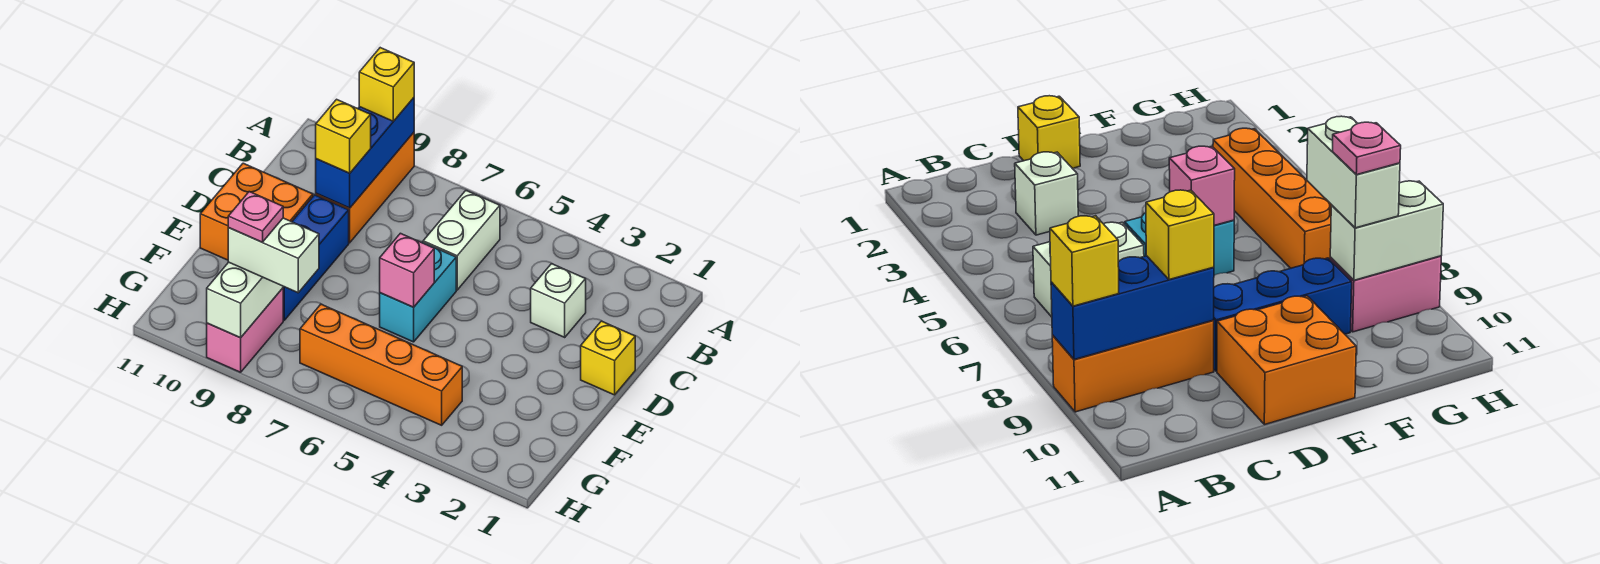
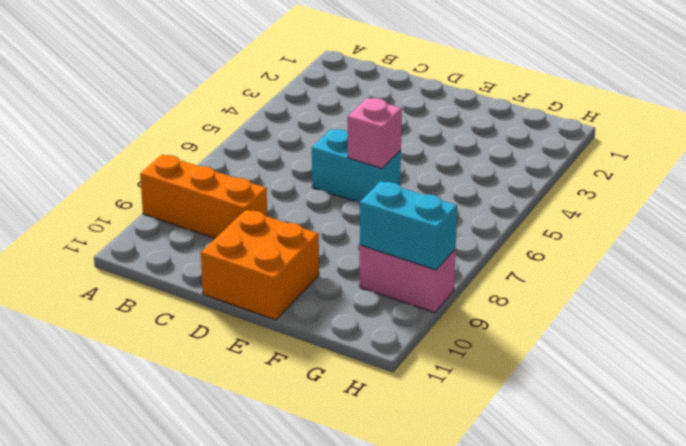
cyan brick G9:H9 level 2 -> white brick G9:H9 level 2
none -> white brick B6:C6 level 1
none -> white brick C3 level 1
none -> yellow brick D1 level 1

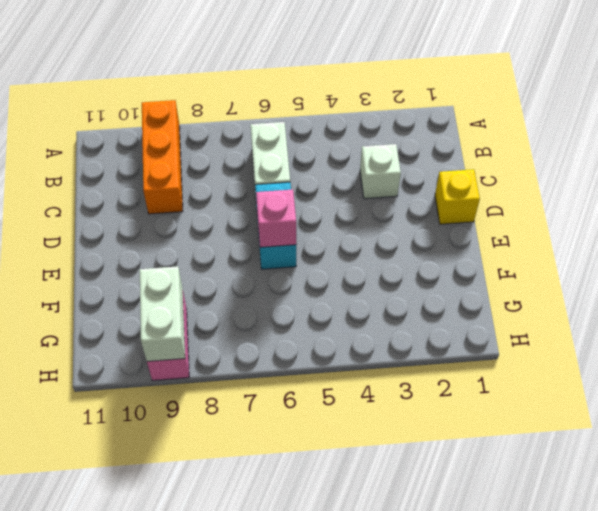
none -> blue brick D9:F9 level 1
none -> orange brick D10:E11 level 1
none -> orange brick G4:G7 level 1

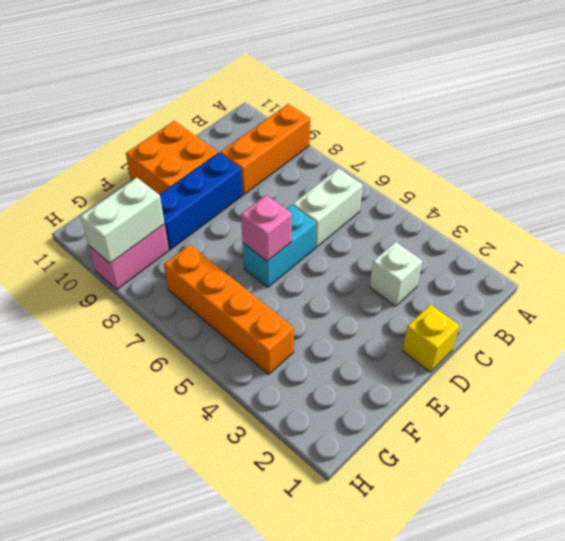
none -> blue brick A9:C9 level 2
none -> yellow brick A9 level 3
none -> yellow brick C9 level 3

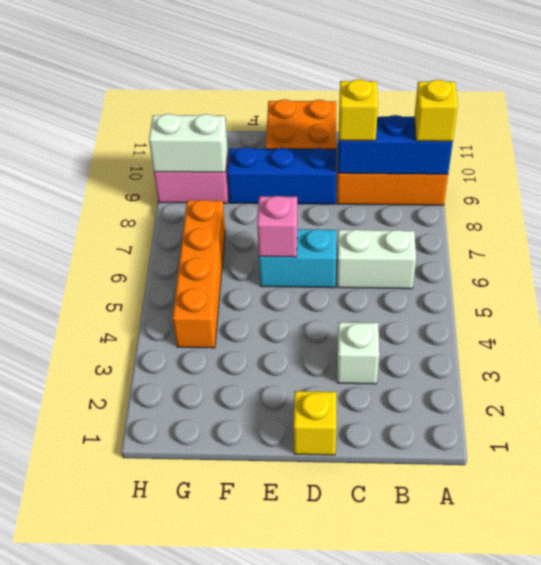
none -> white brick G8:G9 level 3
none -> pink plate G9 level 4

